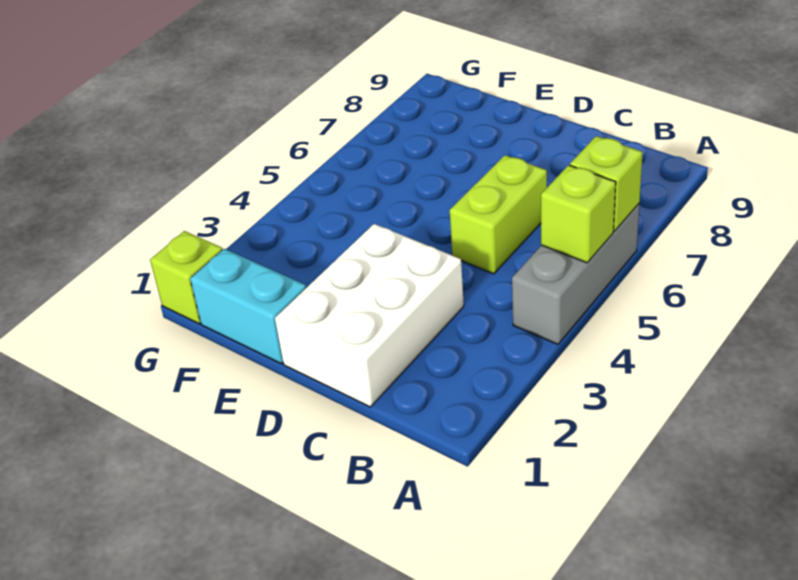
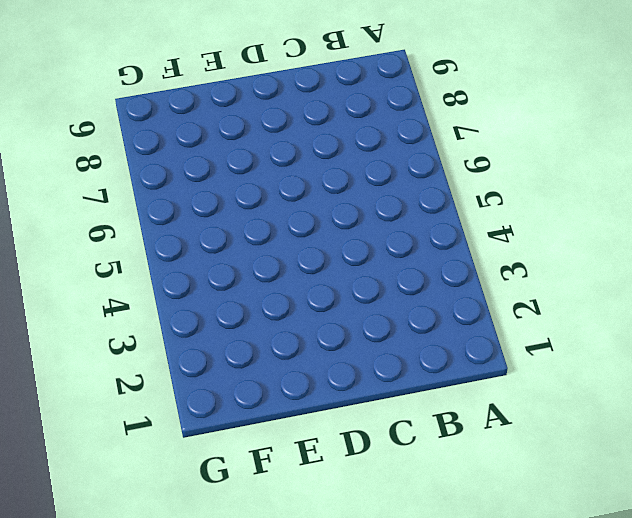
none -> grey brick A4:A6 level 1
none -> white brick C1:D3 level 1

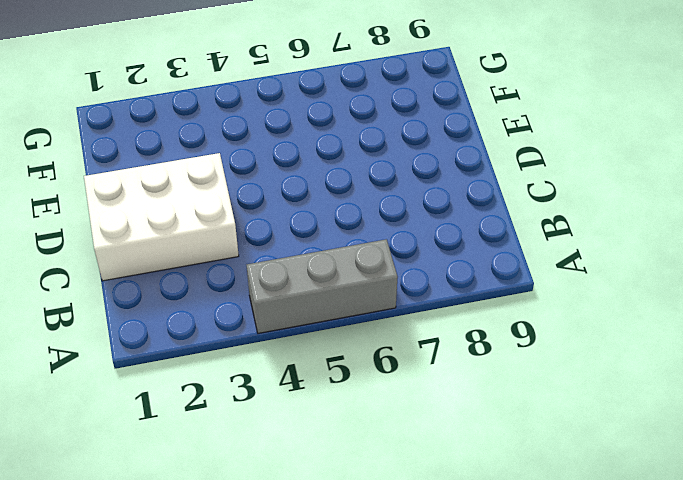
none -> lime brick C5:C6 level 1
none -> cyan brick E1:F1 level 1

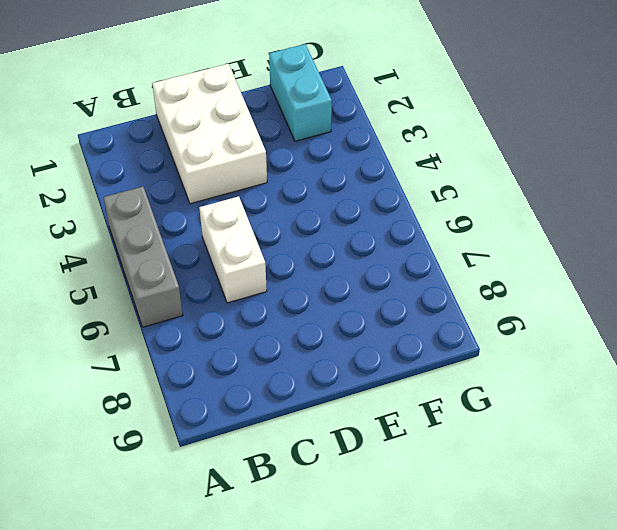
white brick C5:C6 level 1 -> lime brick C5:C6 level 1
cyan brick F1:F2 level 1 -> cyan brick E1:F1 level 1
none -> lime brick G1 level 1
none -> lime brick A5 level 2

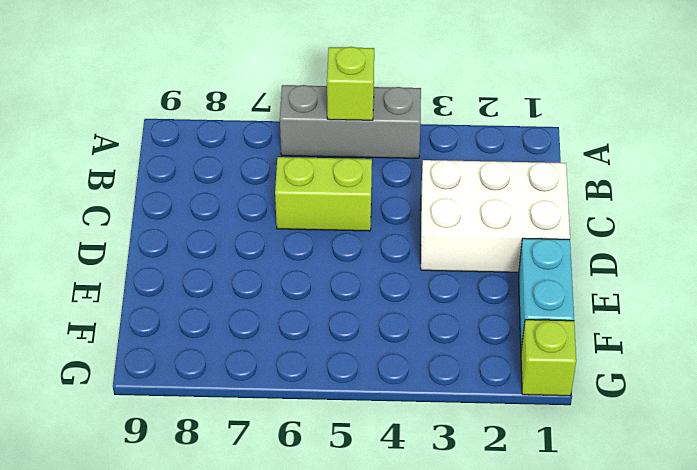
none -> lime brick A6 level 2

